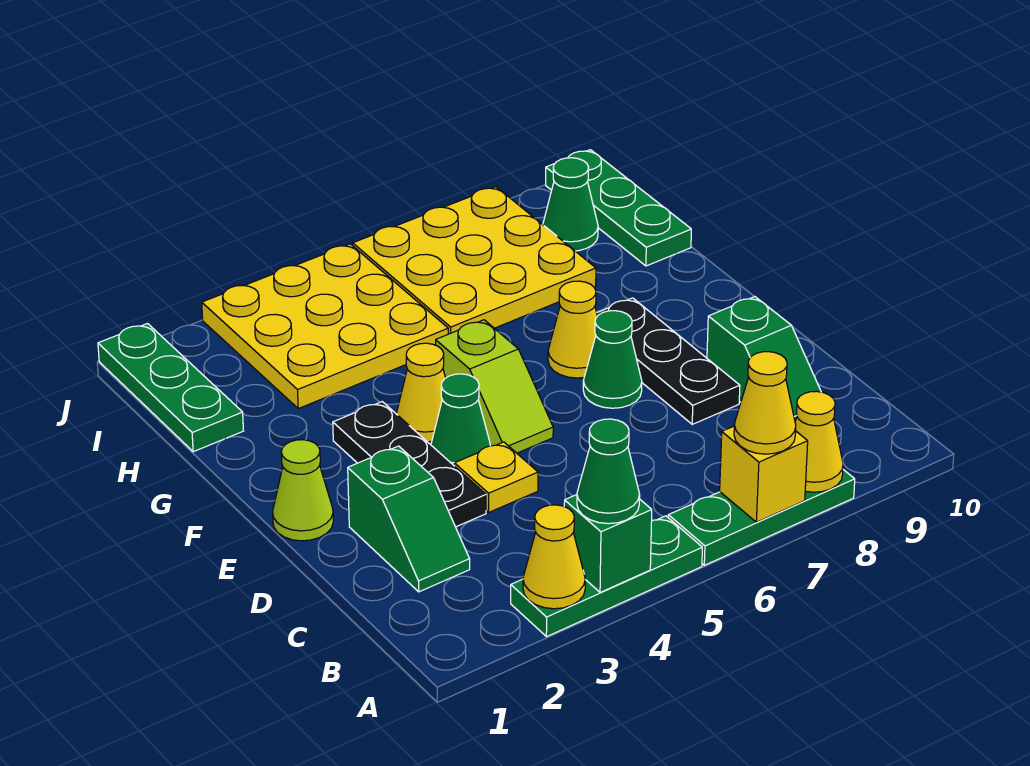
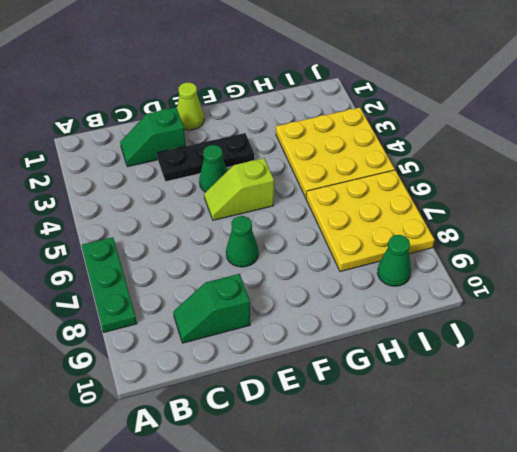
none -> green plate A3:A5 level 1
none -> yellow plate D4 level 1
none -> black plate D8:F8 level 1

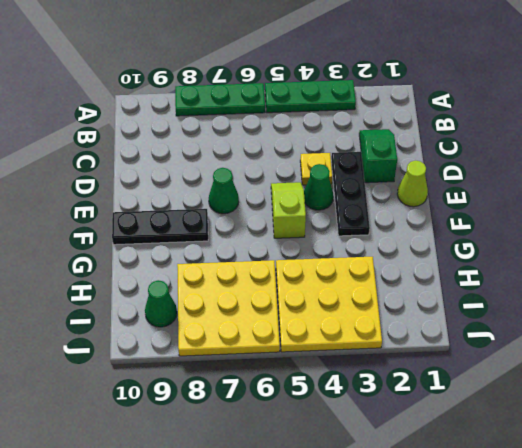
black plate F8:F10 level 1 -> black plate D8:F8 level 1
none -> green slope C9:D9 level 1 top D
none -> yellow cone F4 level 1
none -> yellow cone F7 level 1

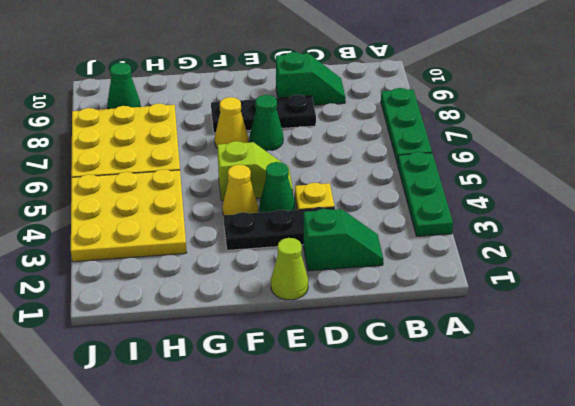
none -> green plate H1:J1 level 1
none -> green plate H10:J10 level 1
none -> yellow cone A3 level 2

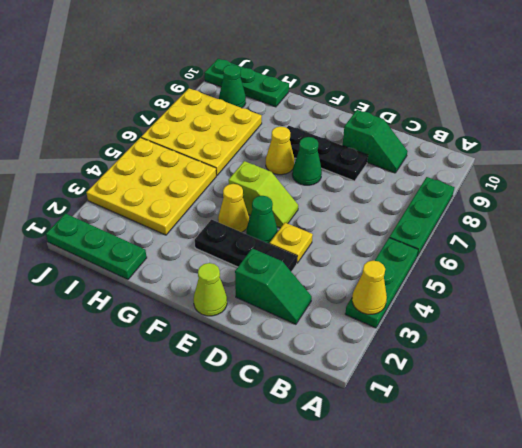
none -> green brick A4 level 2
none -> yellow brick A7 level 2
none -> yellow cone A8 level 2

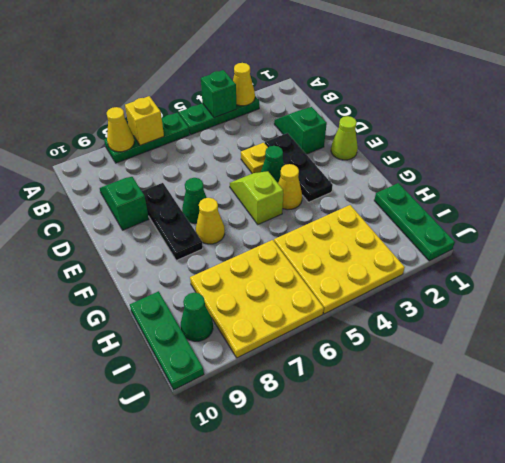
none -> green cone A4 level 3
none -> yellow cone A7 level 3

